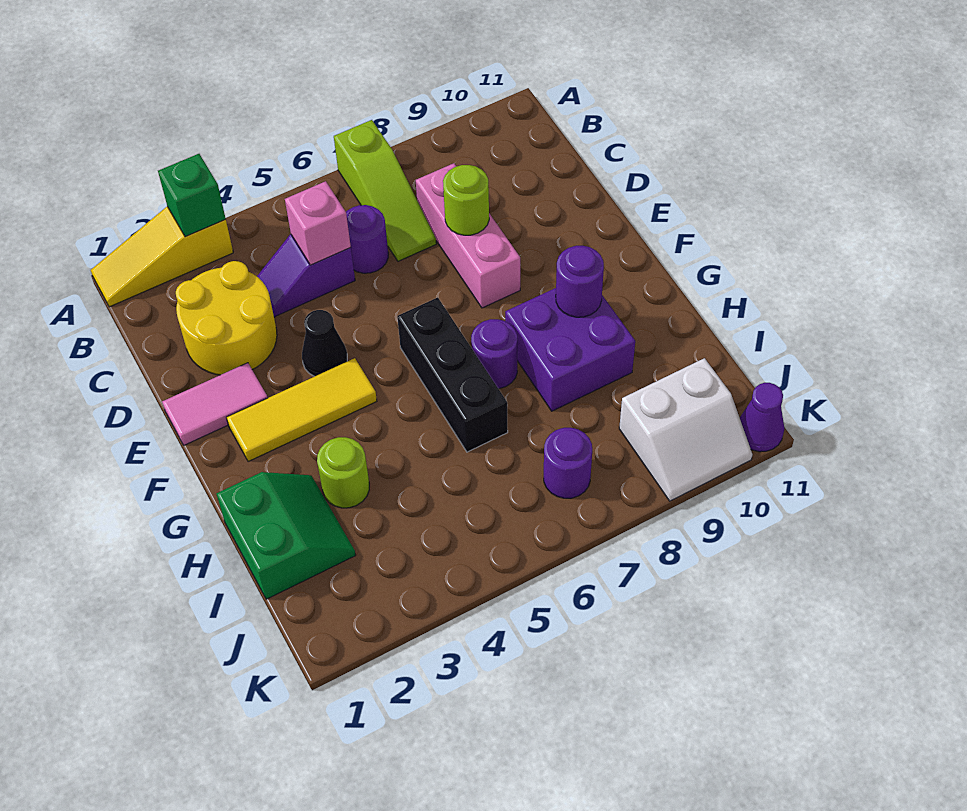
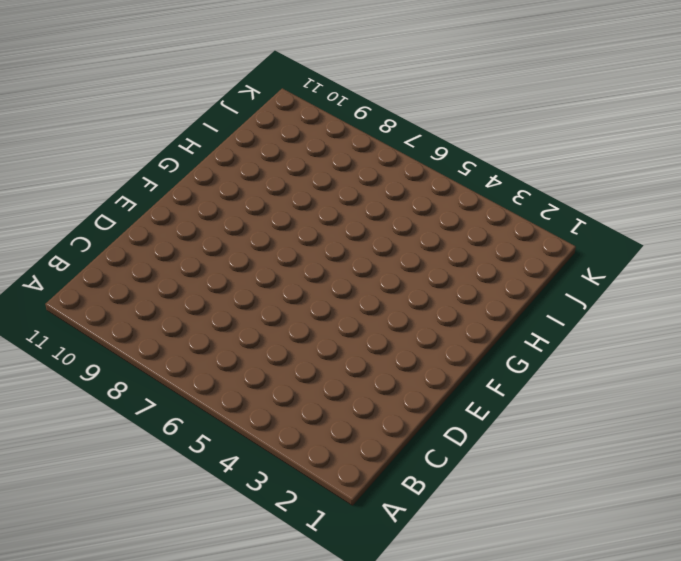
none -> yellow slope A1:A3 level 1 top 3
none -> lime slope A7:C7 level 1 top A
none -> yellow round brick C2:D3 level 1

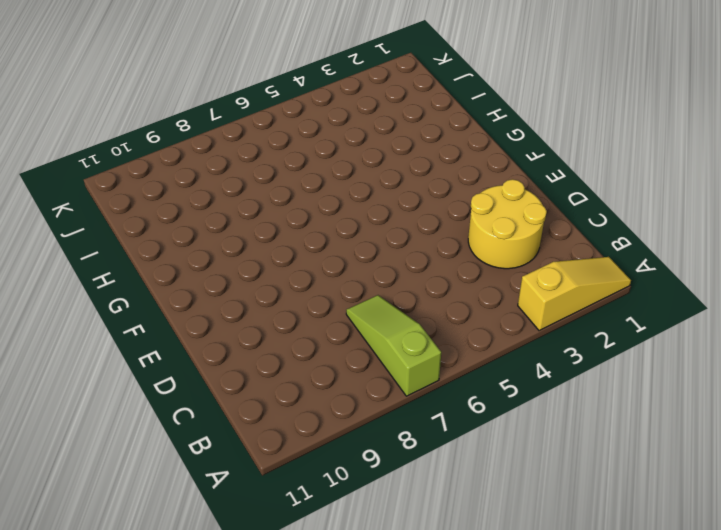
none -> purple slope C4:C5 level 1 top 5
none -> purple round brick C6 level 1
none -> pink brick C8:E8 level 1

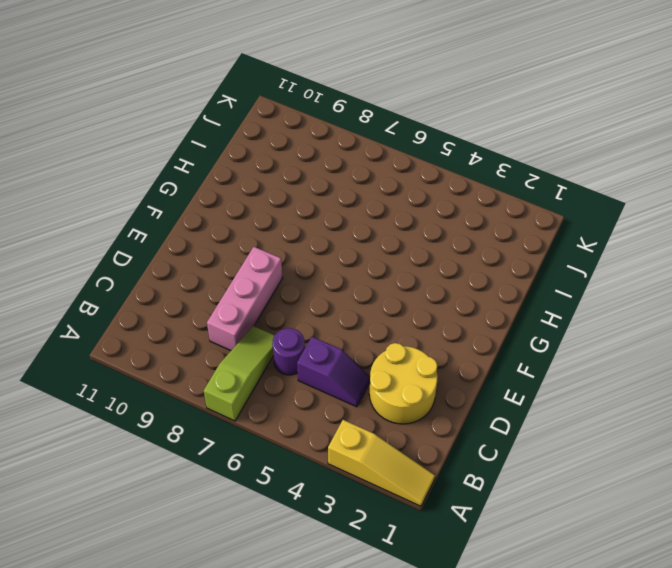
none -> pink tile E1:E2 level 1
none -> black cone E4 level 1
none -> yellow tile F2:F4 level 1

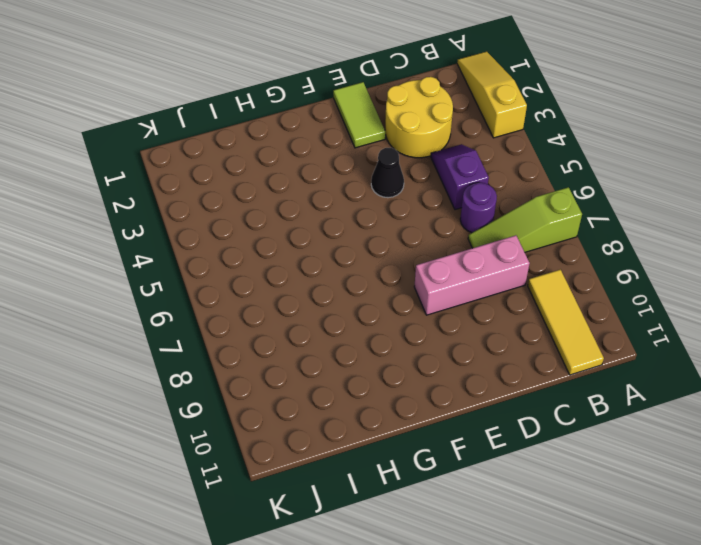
yellow tile B9:B11 level 1 -> yellow tile F2:F4 level 1
lime tile E1:E2 level 1 -> pink tile E1:E2 level 1
none -> black brick F6:H6 level 1
none -> purple round brick G7 level 1
none -> purple brick G8:H9 level 1

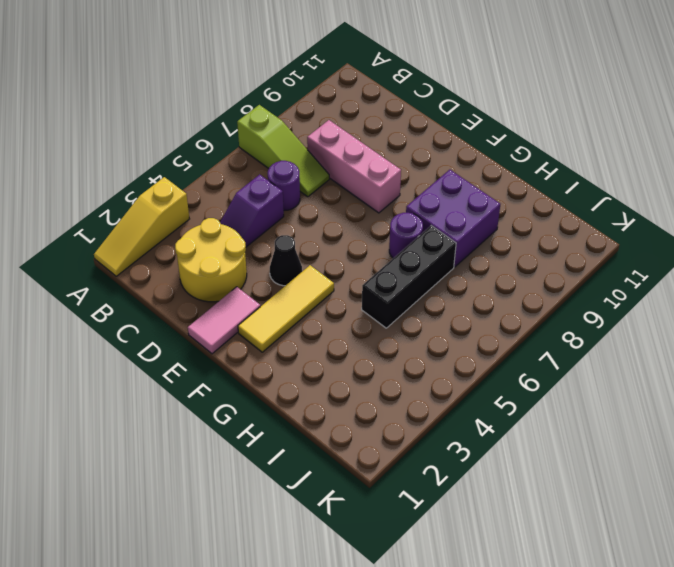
black brick H5:H7 level 1 -> black brick F6:H6 level 1
none -> green slope H1:I2 level 1 top 1
none -> lime round brick H3 level 1
none -> purple round brick J7 level 1

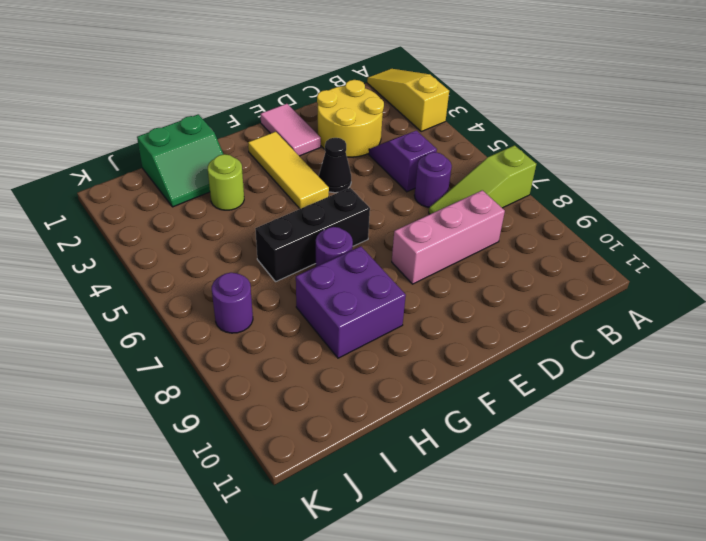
none -> white slope J9:K10 level 1 top J
none -> purple cone K11 level 1
none -> green brick A3 level 2

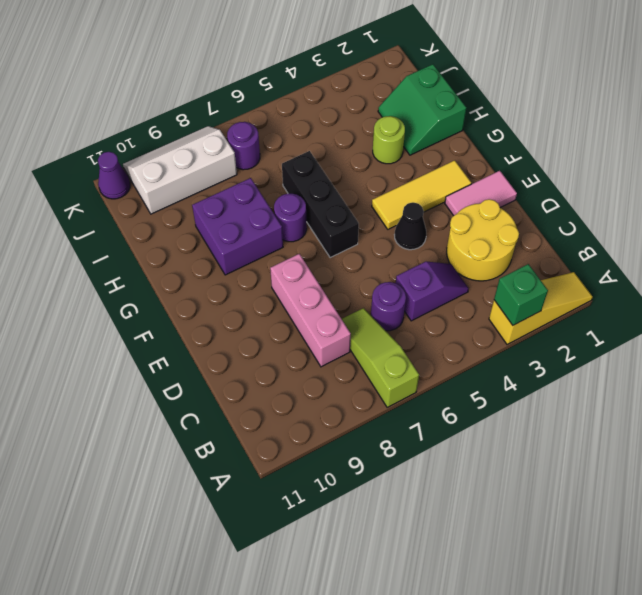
white slope J8:K10 level 1 top J -> white slope J9:K10 level 1 top J
none -> pink brick C5 level 2
none -> lime round brick D8 level 2
none -> purple round brick G9 level 2

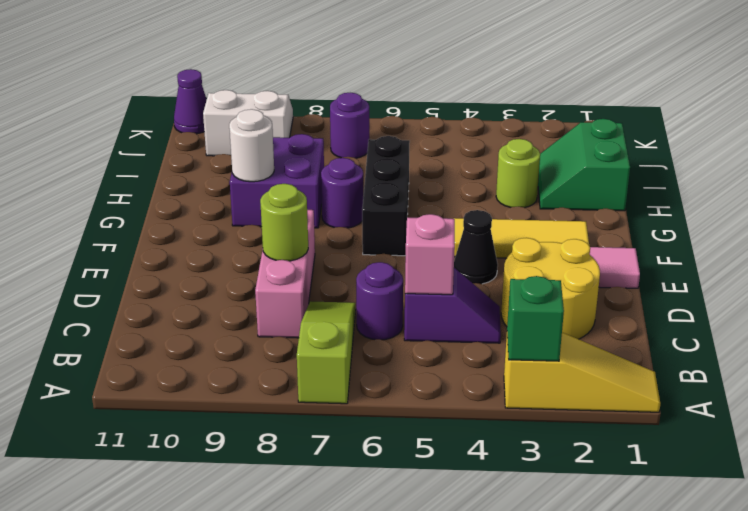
white round brick G9 level 2 -> purple round brick G9 level 2

